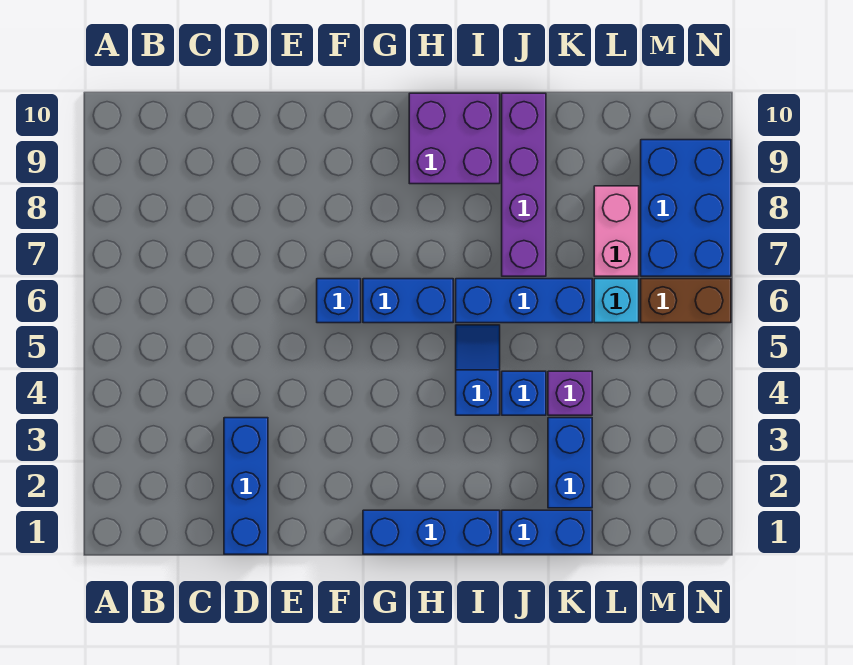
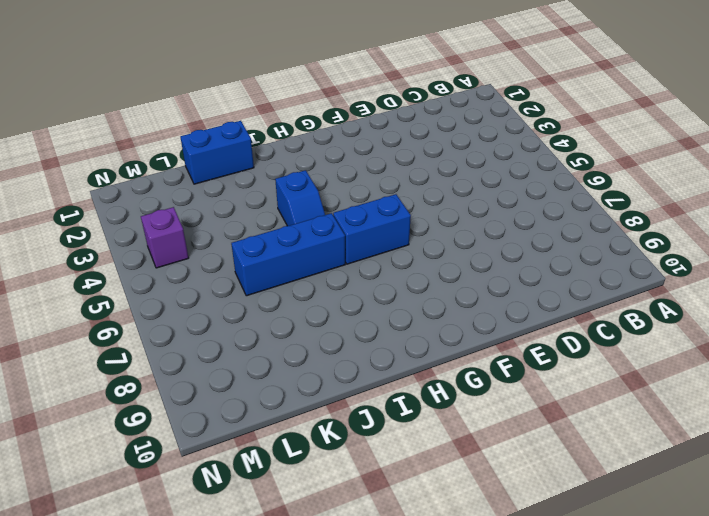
purple brick M4 level 1 -> purple brick K4 level 1
none -> blue brick D1:D3 level 1
none -> blue brick F6 level 1
none -> blue brick G1:I1 level 1

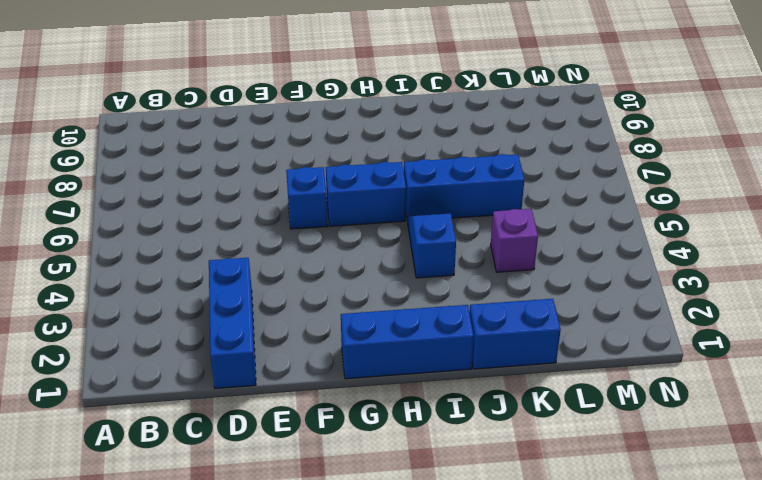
none -> purple brick H9:I10 level 1
none -> blue brick J4 level 1
none -> purple brick J7:J10 level 1

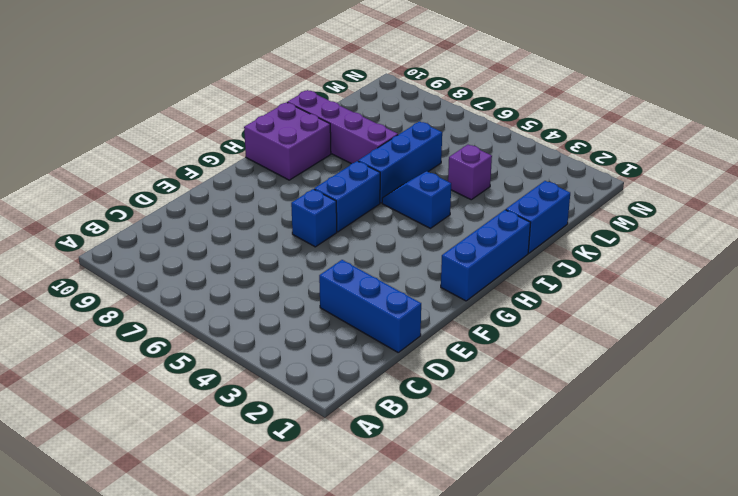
none -> blue brick J4 level 1
none -> blue brick K2:K3 level 1
none -> cyan brick L6 level 1

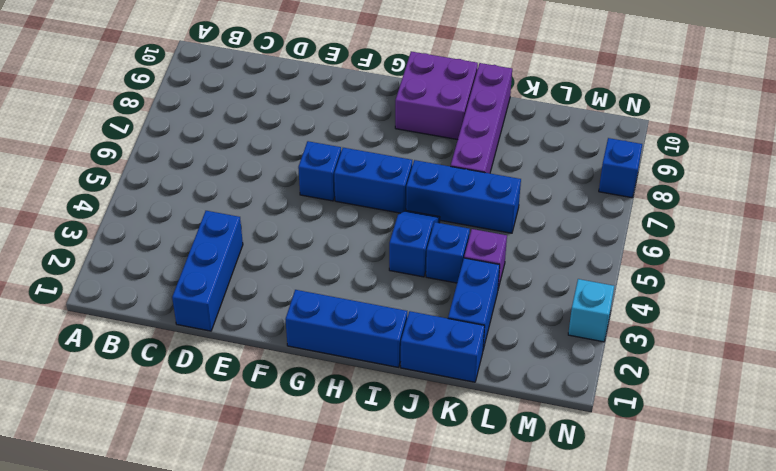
cyan brick N3 level 1 -> cyan brick L6 level 1
blue brick N8 level 1 -> blue brick M7:N9 level 1
none -> pink brick L7:L8 level 1
none -> brown brick M6:N6 level 1

